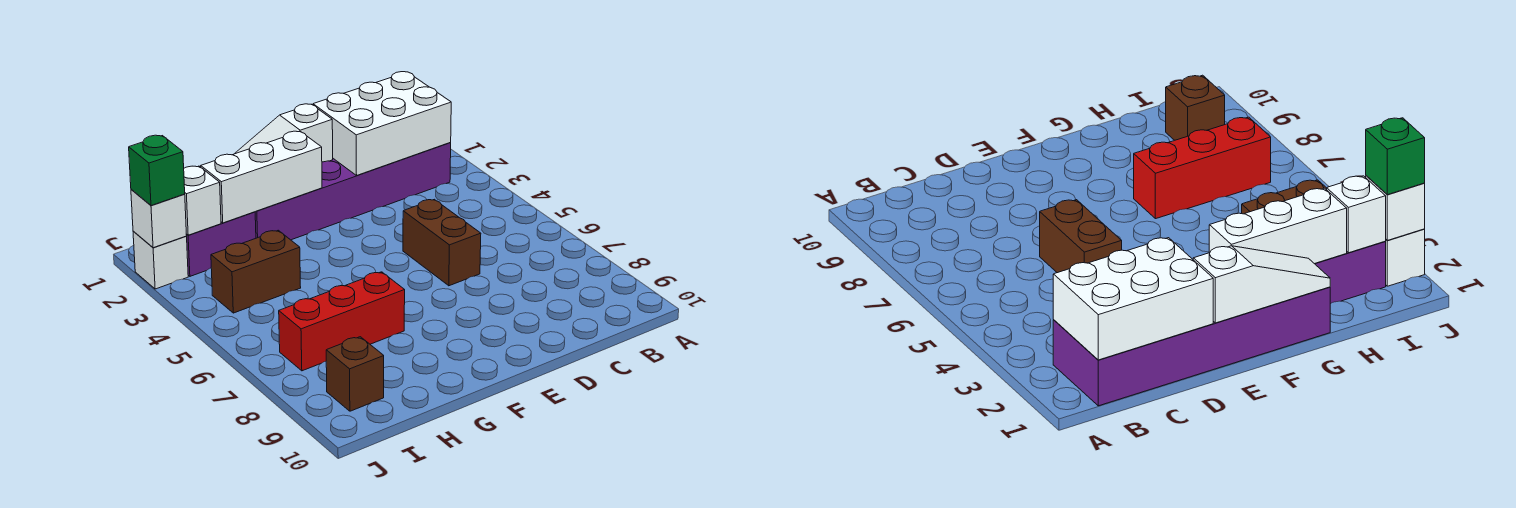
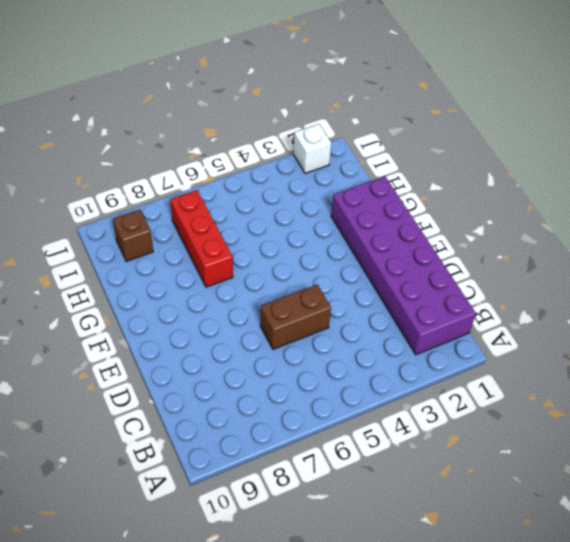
none -> purple brick H2:I2 level 1
none -> brown brick H4:I4 level 1
none -> white brick B1:D2 level 2

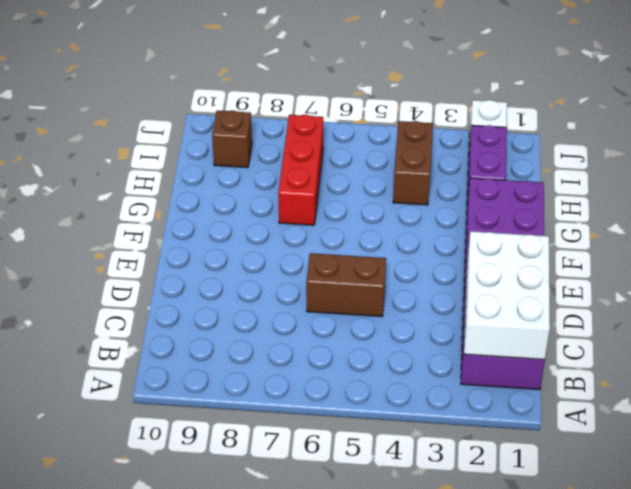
none -> white slope E1:G1 level 2 top E
none -> white brick F2:H2 level 2
none -> white brick I2 level 2

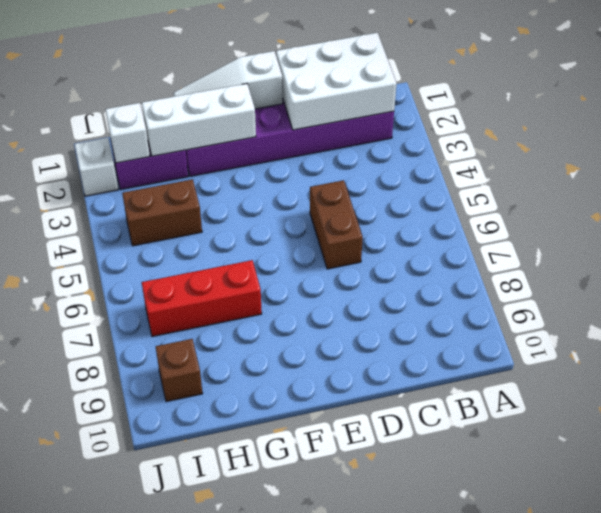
none -> white brick J2 level 2
none -> green brick J2 level 3

